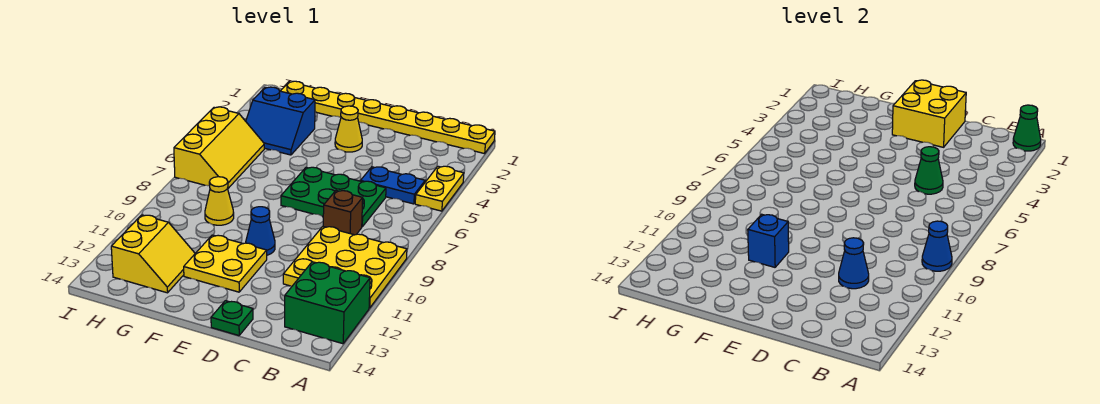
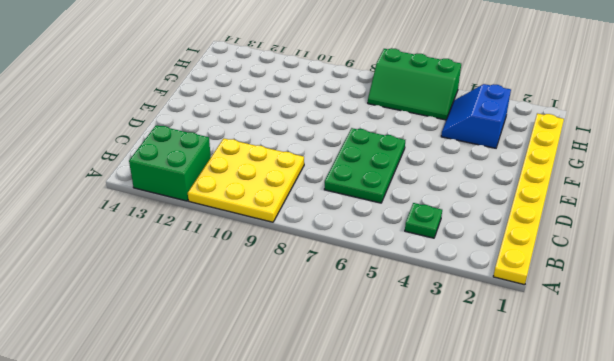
green plate B4 level 1 -> green plate D14 level 1
green slope H5:I7 level 1 top I -> yellow slope H5:I7 level 1 top I
none -> yellow plate A4:A5 level 1
none -> blue plate B5:C5 level 1
none -> brown brick C8 level 1

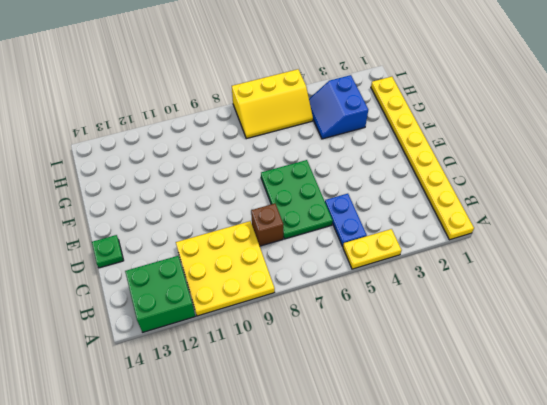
none -> yellow cone E3 level 1
none -> blue cone E10 level 1
none -> yellow plate E11:F12 level 1

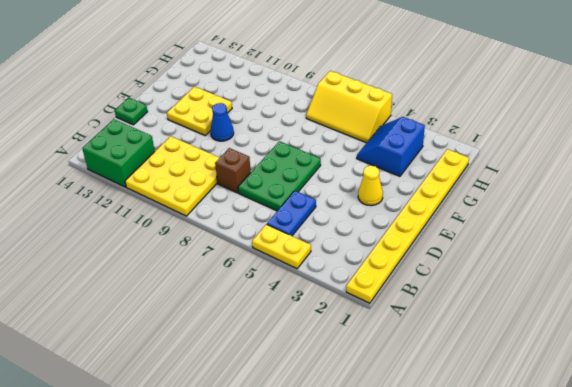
none -> yellow cone G9 level 1
none -> yellow slope G12:H13 level 1 top H
none -> green cone A1 level 2

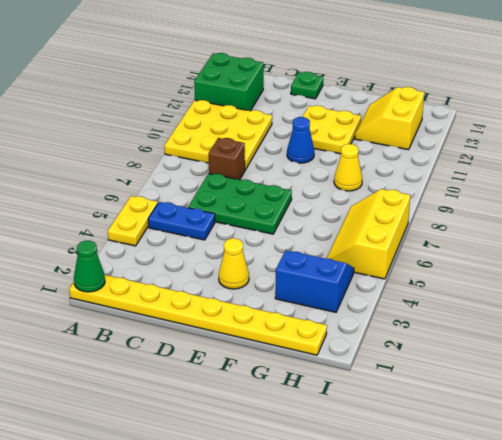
none -> blue cone A9 level 2
none -> green cone C5 level 2
none -> blue cone C11 level 2

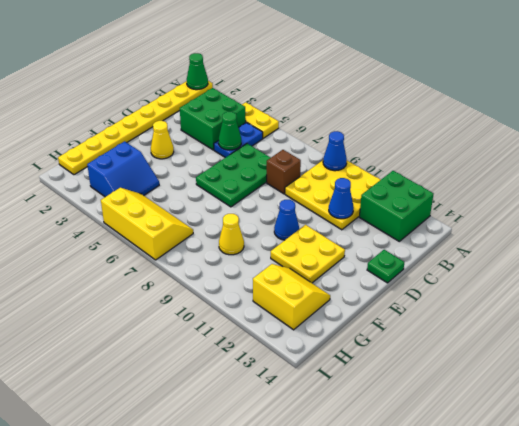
green brick B3:C4 level 1 -> none
none -> yellow brick D1:E2 level 2
none -> blue brick F11 level 2

